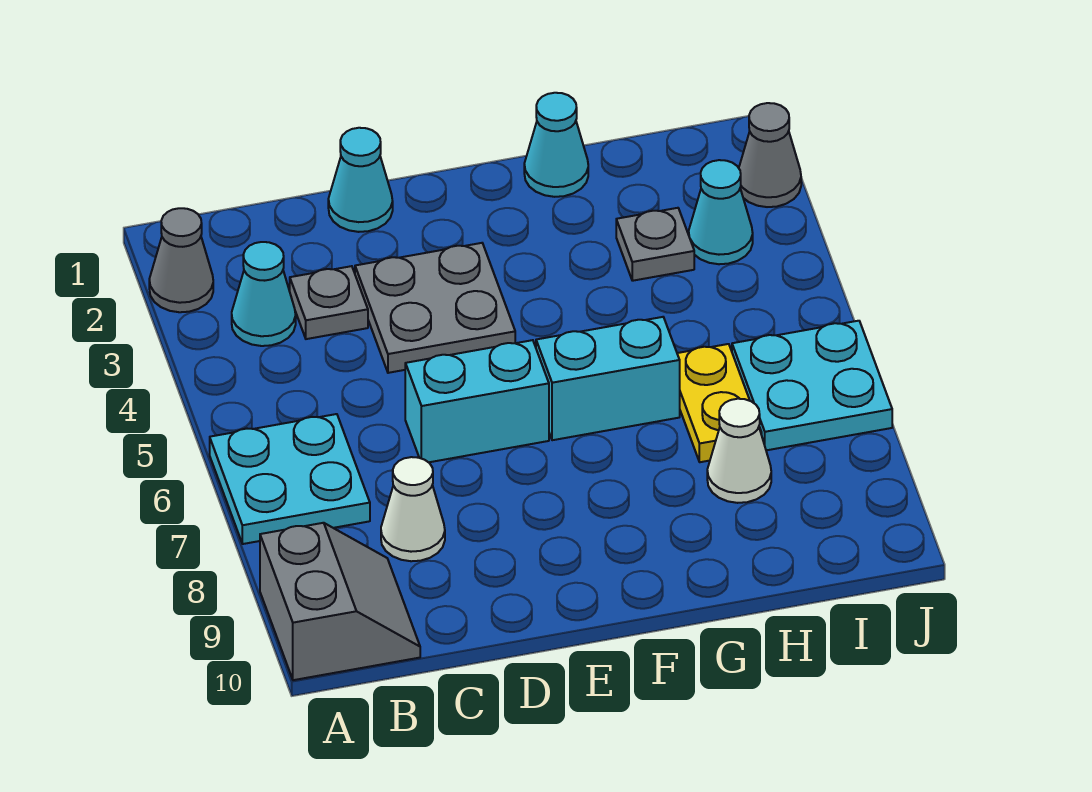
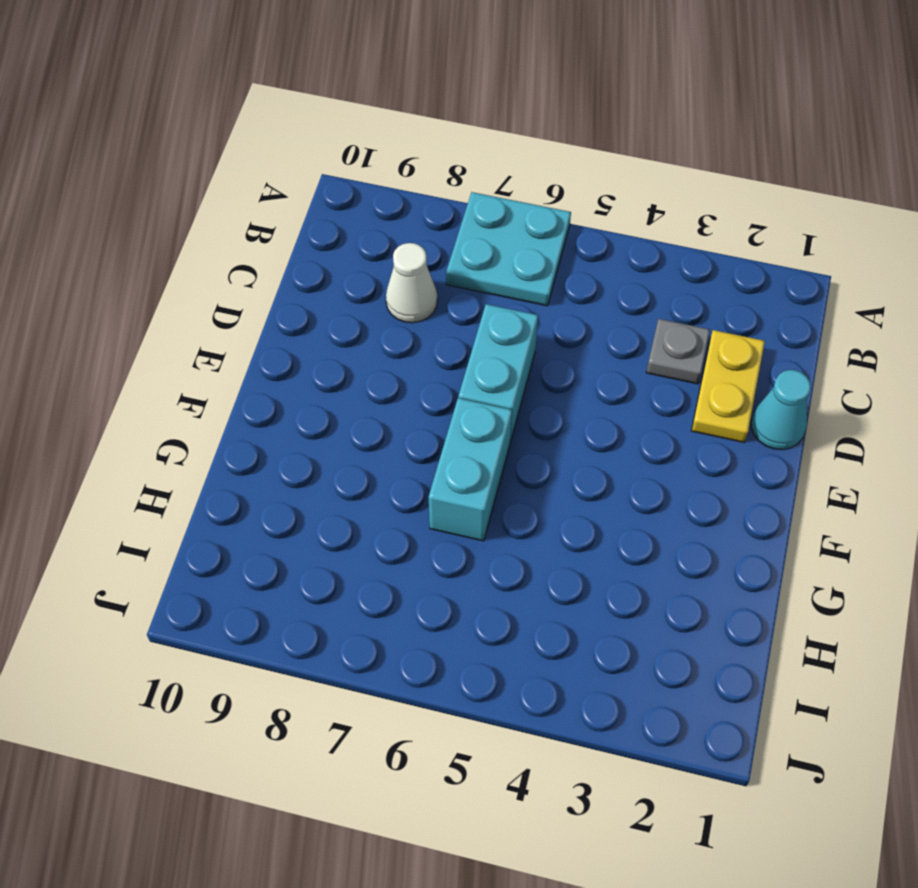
yellow plate C2:D2 level 1 -> yellow plate H6:H7 level 1
none -> grey cone A2 level 1
none -> grey slope A9:B10 level 1 top A
none -> cyan cone B3 level 1

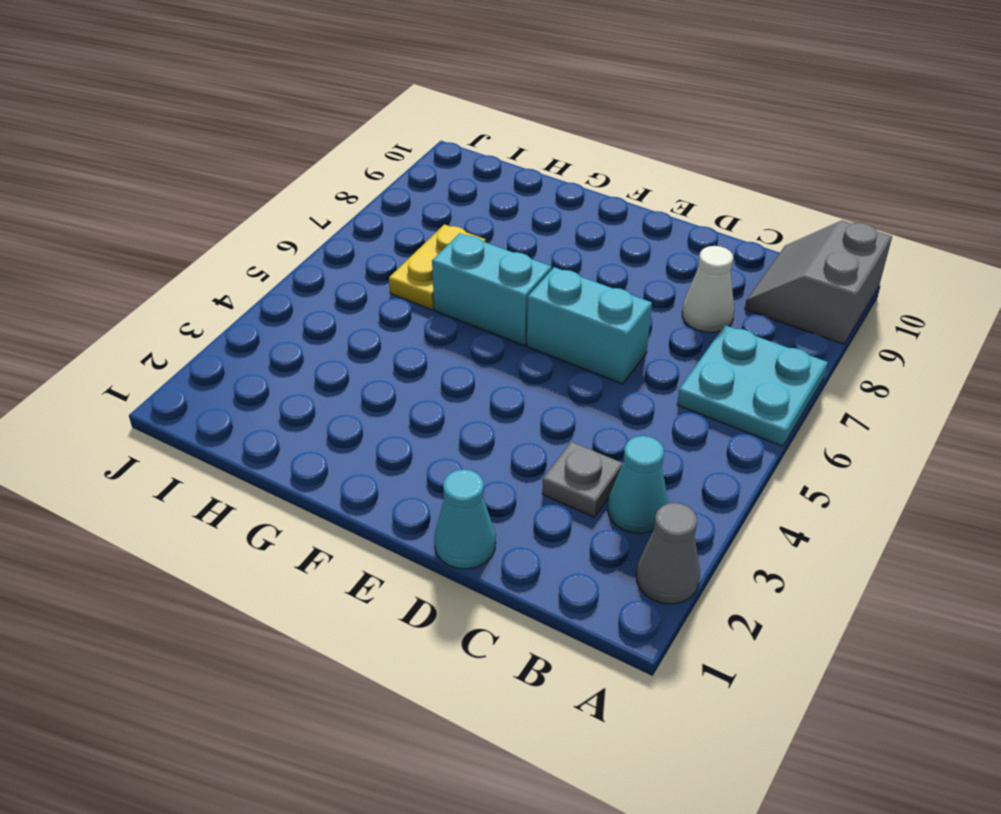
none -> grey plate D3:E4 level 1
none -> cyan cone G1 level 1
none -> grey plate H3 level 1

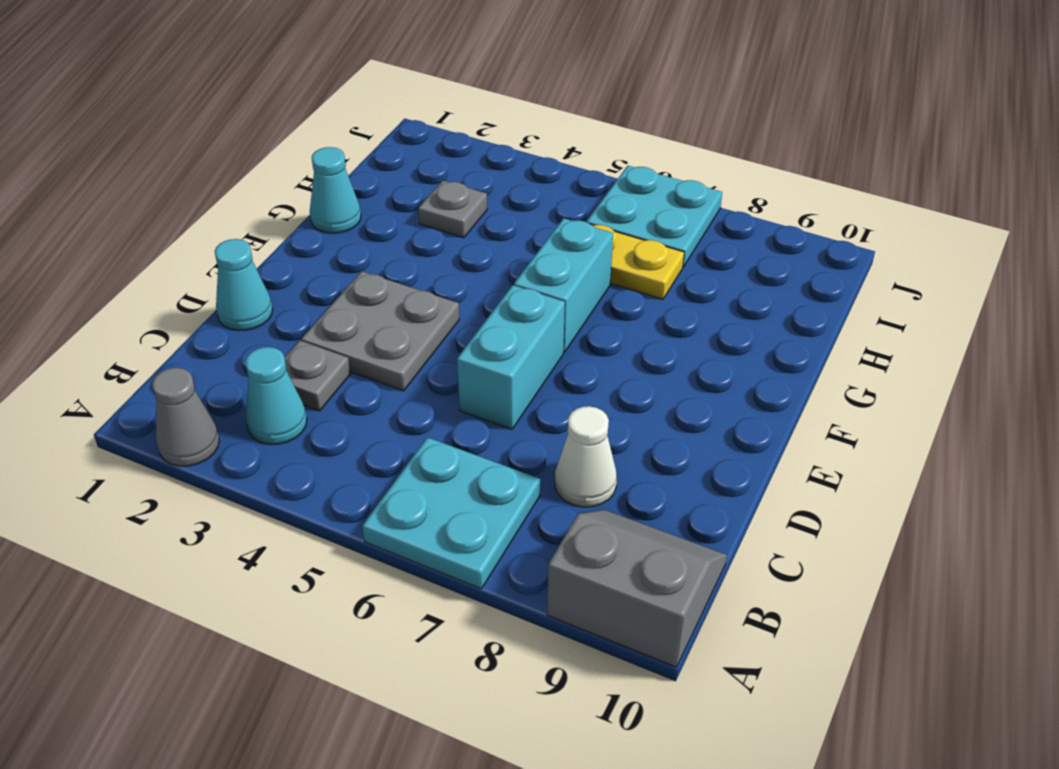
none -> white cone H8 level 1
none -> cyan cone I3 level 1
none -> grey cone J2 level 1

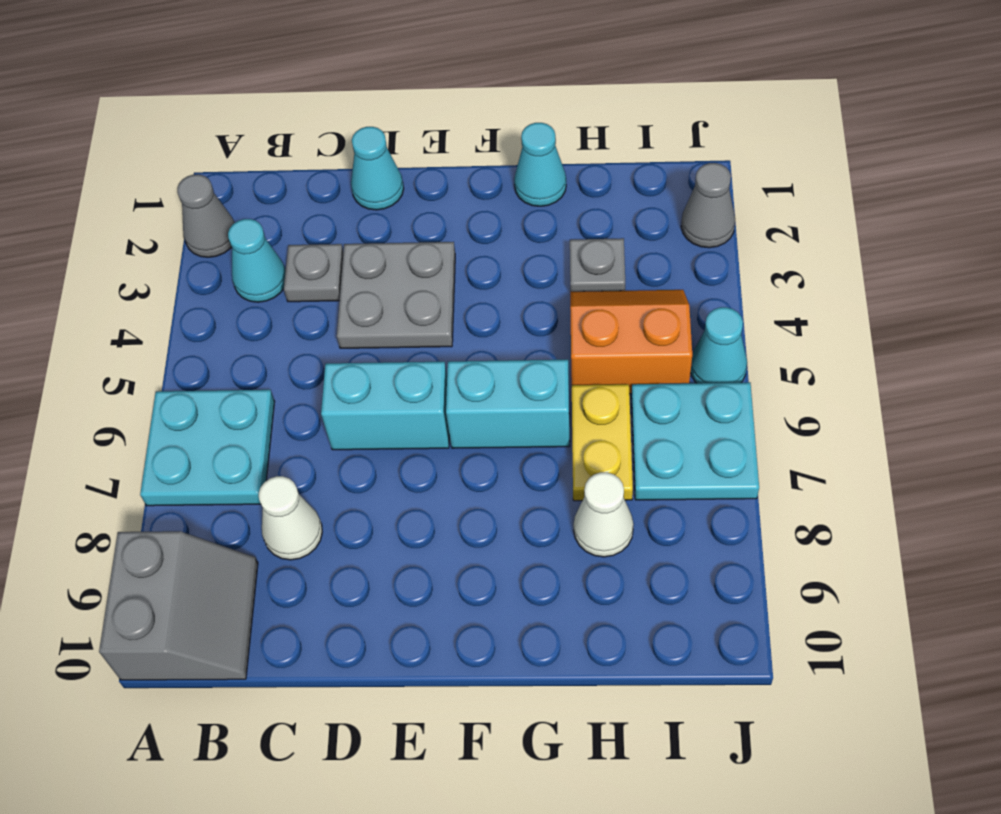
orange slope H4:I5 level 1 top 5 -> none
cyan cone J5 level 1 -> cyan cone I3 level 1

